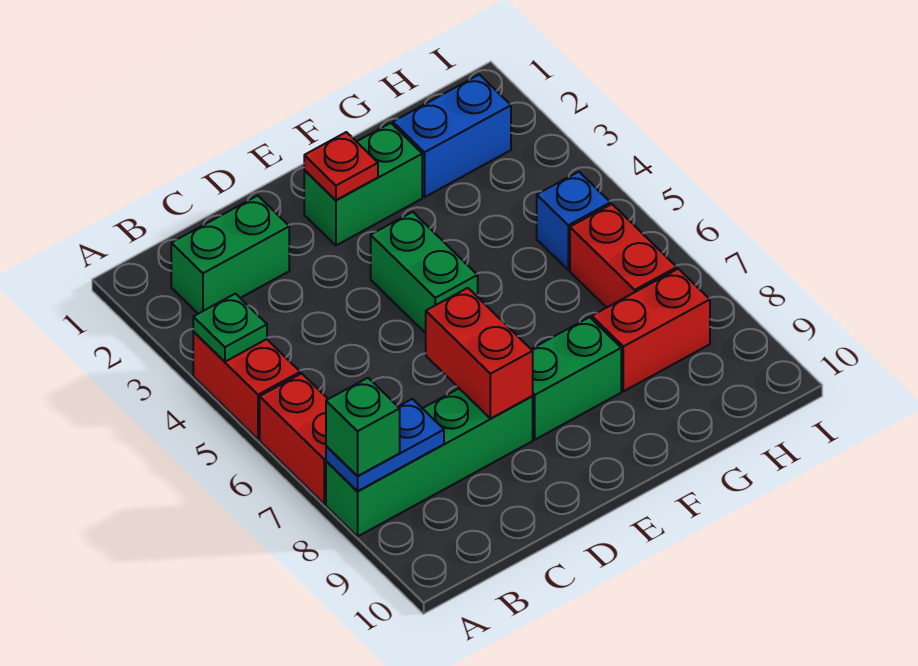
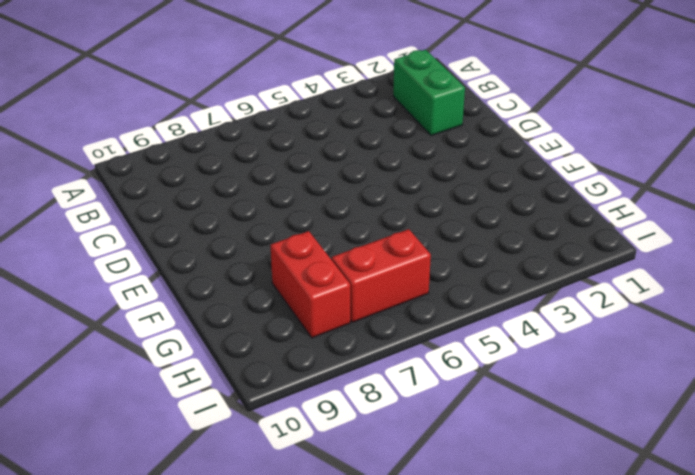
none -> red brick A4:A5 level 1
none -> red brick A6:A7 level 1
none -> green brick A8:D8 level 1

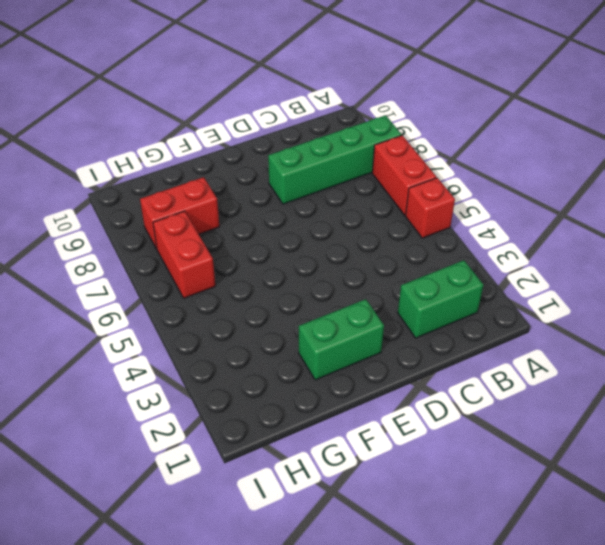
red brick A5 level 1 -> red brick A4:A5 level 1
none -> green brick E4:E5 level 1
none -> green brick E8:F8 level 1
none -> blue brick G2:H2 level 1

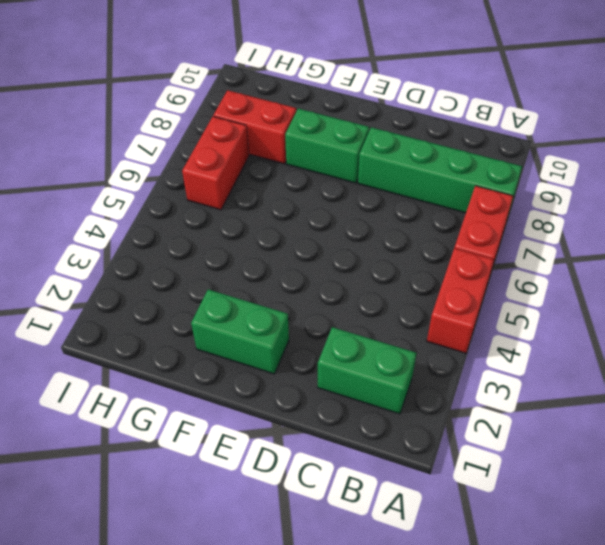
none -> green brick E4:E5 level 1
none -> blue brick G2:H2 level 1
none -> blue brick H5 level 1

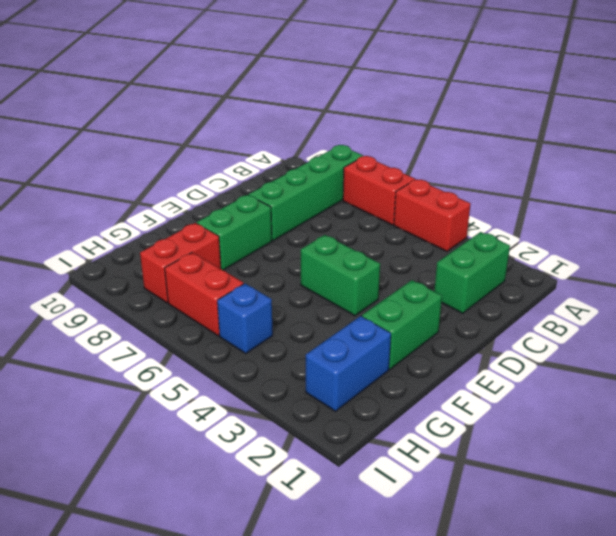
none -> green plate A4 level 2
none -> blue plate A8:B8 level 2
none -> red brick D7:D8 level 2

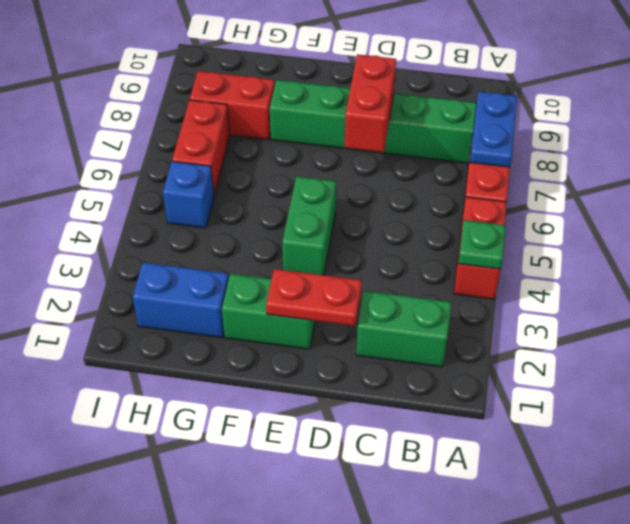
blue plate A7:A8 level 2 -> blue plate A8:B8 level 2
red plate D2:E2 level 2 -> red plate E2 level 2
none -> green brick A8 level 3

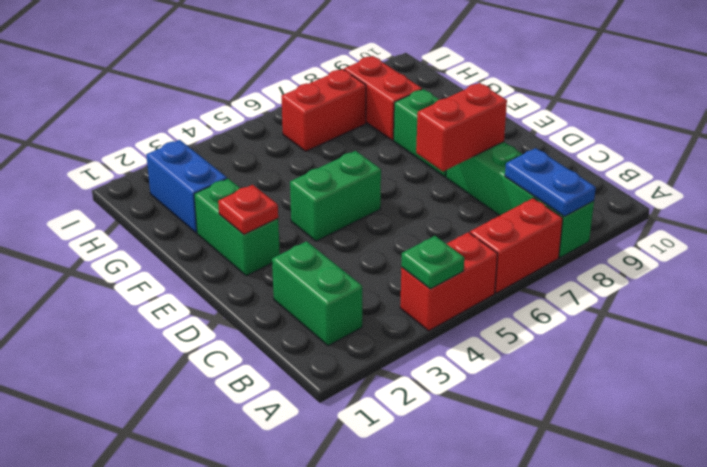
none -> blue brick H5 level 1
none -> green brick A8 level 3

